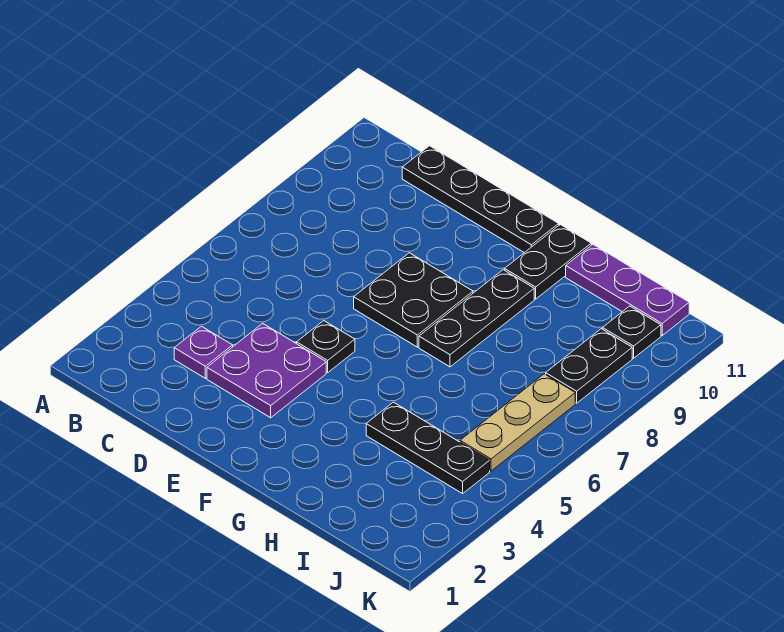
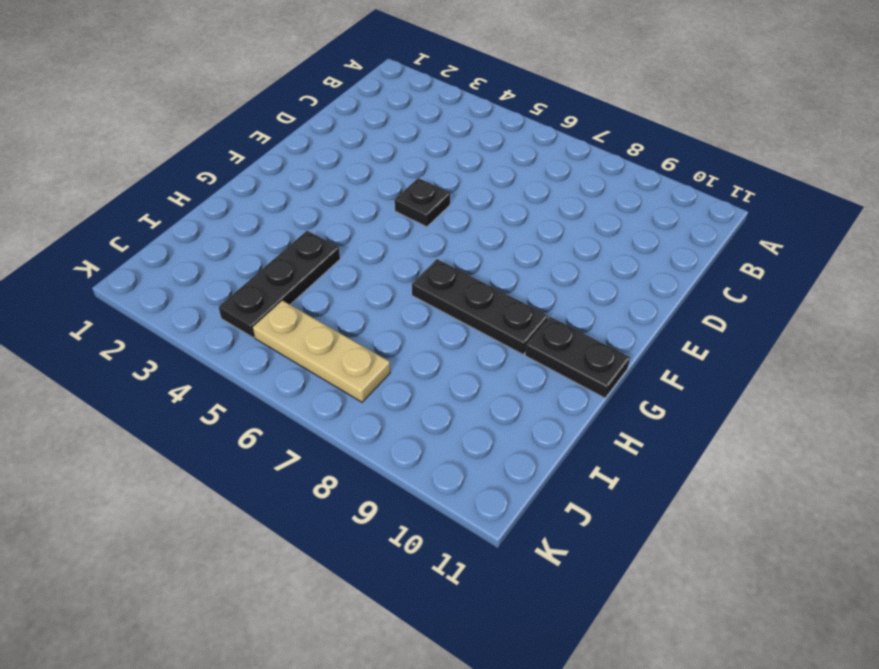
none -> purple plate C3 level 1
none -> black plate C11:F11 level 1
none -> purple plate D3:E4 level 1

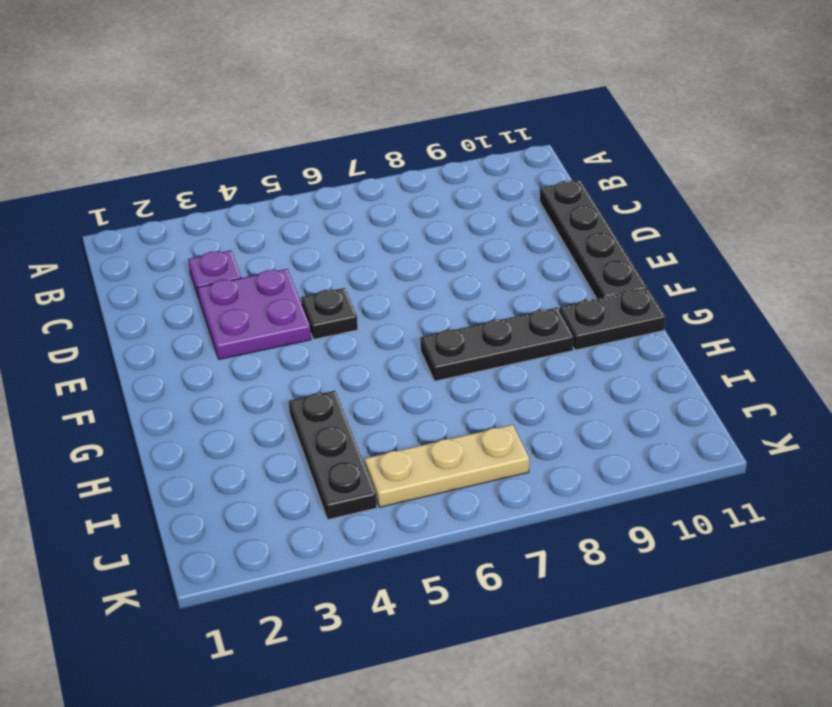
none -> black plate E7:F8 level 1
none -> purple plate H11:J11 level 1
none -> black plate J8:J9 level 1

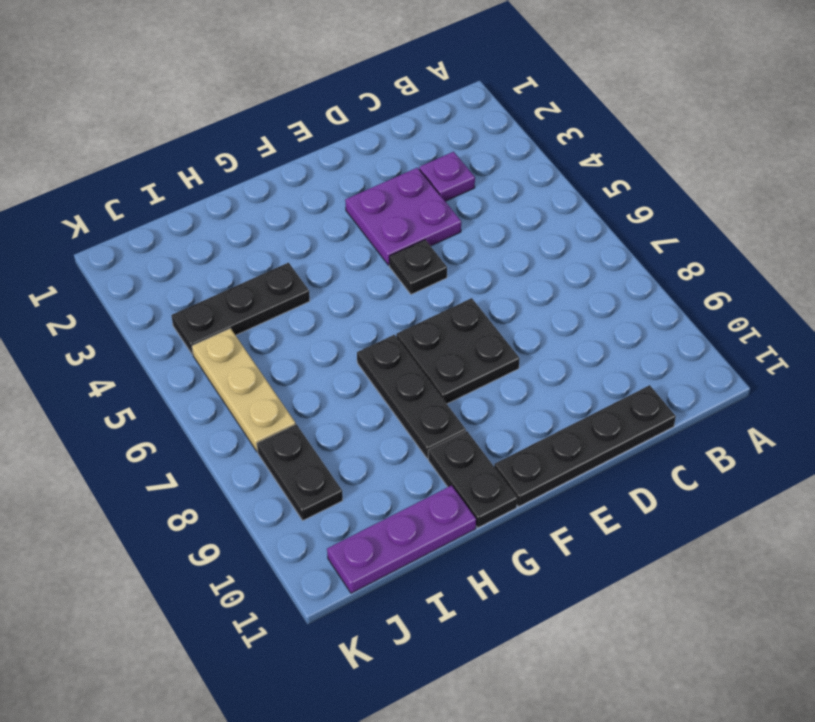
none -> black plate J10 level 1

